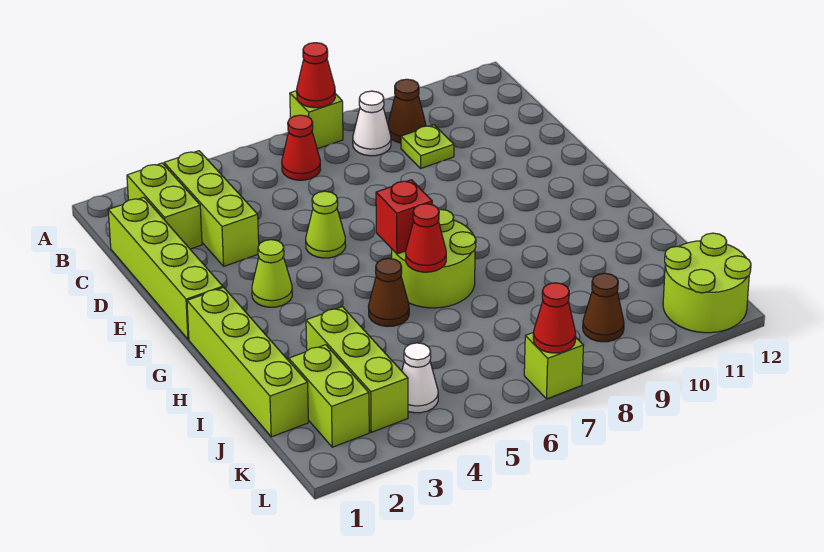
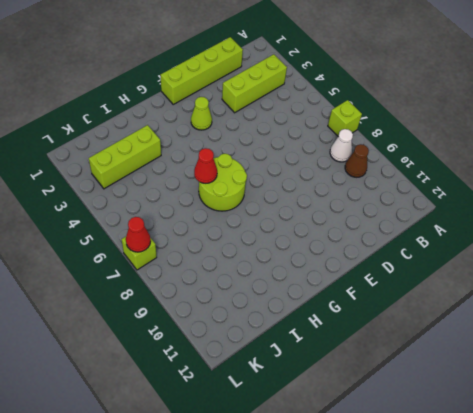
none -> lime brick B2:C2 level 1
none -> red cone B6 level 1
none -> lime plate C9 level 1

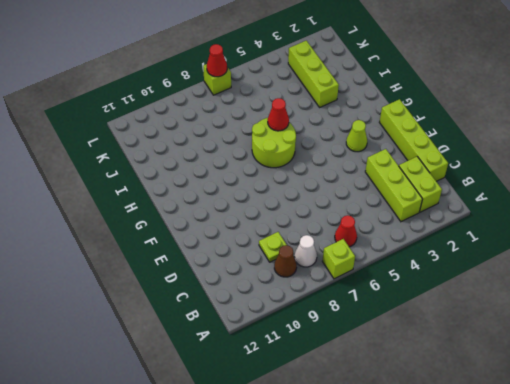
none -> lime cone E5 level 1
none -> lime brick G1:J1 level 1
none -> brown cone H5 level 1

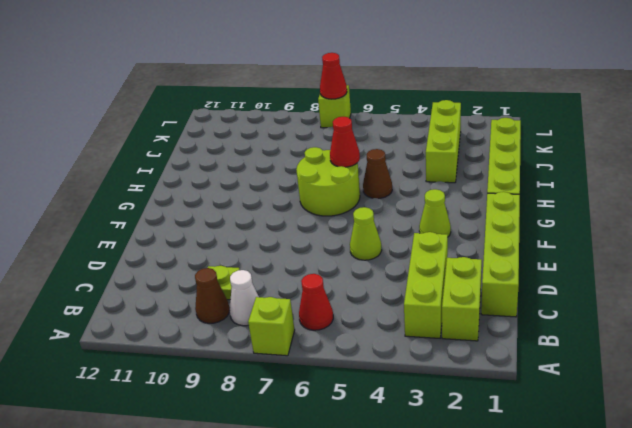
none -> lime brick J2:K2 level 1
none -> white cone K4 level 1
none -> brown cone K9 level 1

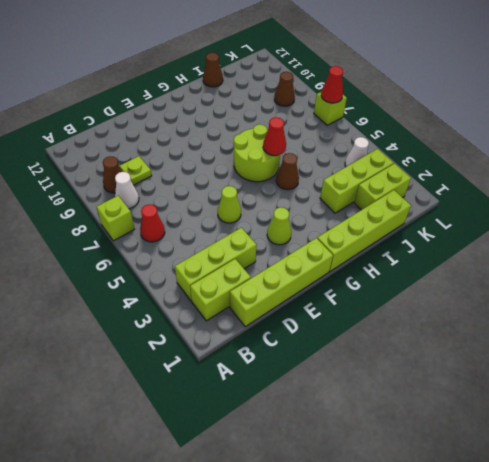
brown cone I12 level 1 -> none
none -> lime round brick K11:L12 level 1
none -> red cone A7 level 2
none -> red brick G6 level 2

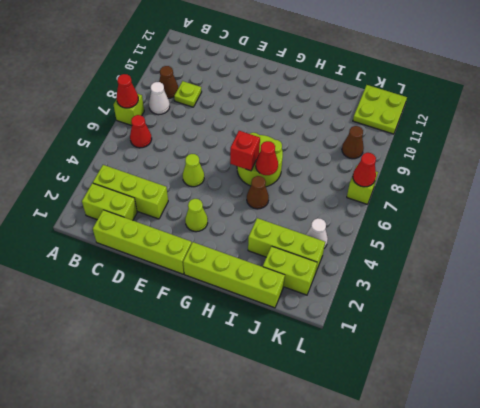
lime plate K11:L12 level 1 -> lime round brick K11:L12 level 1

